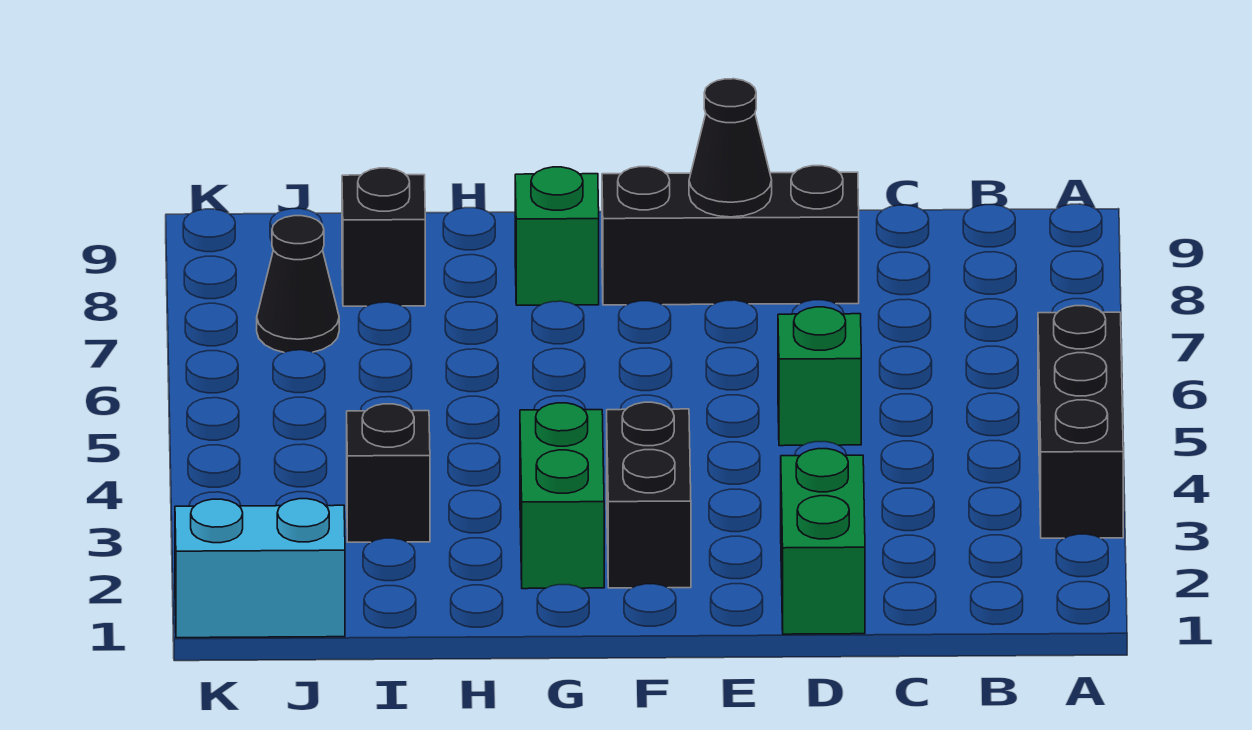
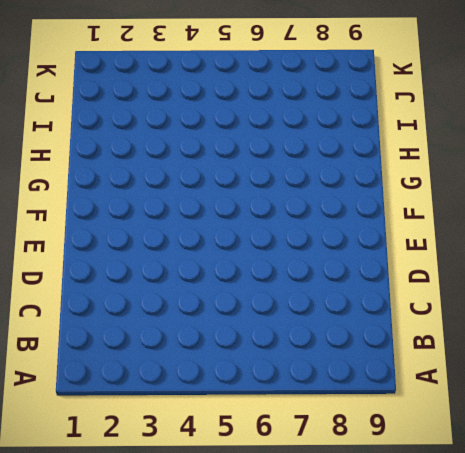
none -> black brick A3:A5 level 1
none -> green brick D1:D2 level 1
none -> green brick D5 level 1

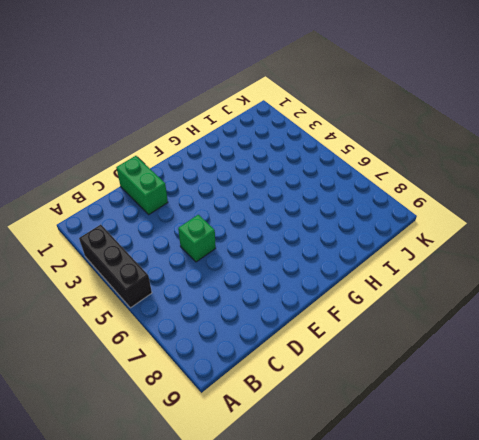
none -> black brick D8:F8 level 1
none -> black brick F2:F3 level 1
none -> green brick G2:G3 level 1

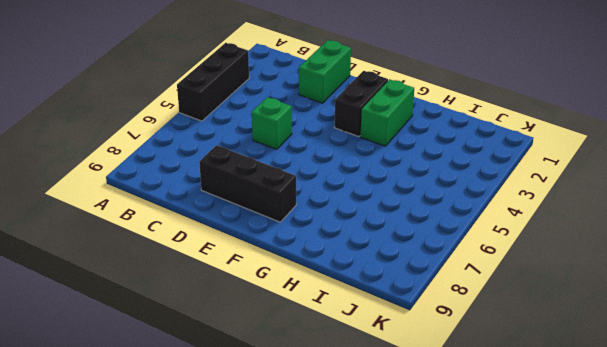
none -> green brick G8 level 1
none -> black brick I3 level 1
none -> black brick I8 level 1

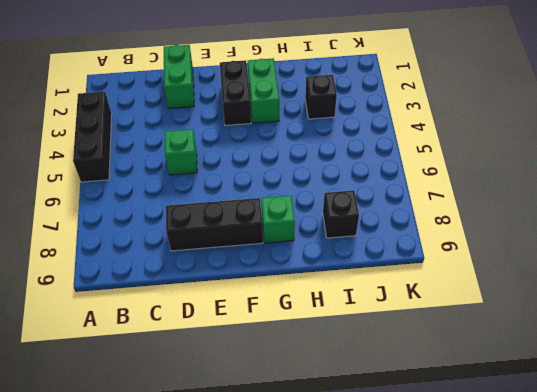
none -> cyan brick J1:K1 level 1
none -> black cone J7 level 1
none -> black cone E8 level 2

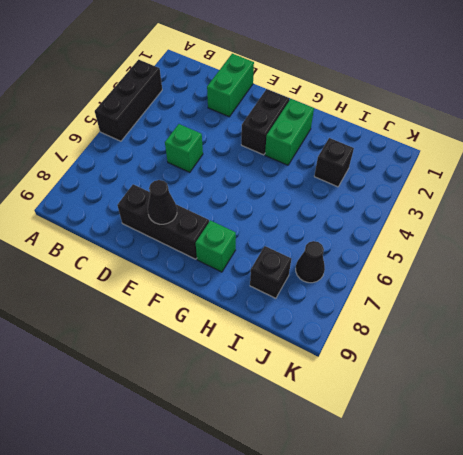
none -> cyan brick J1:K1 level 1

